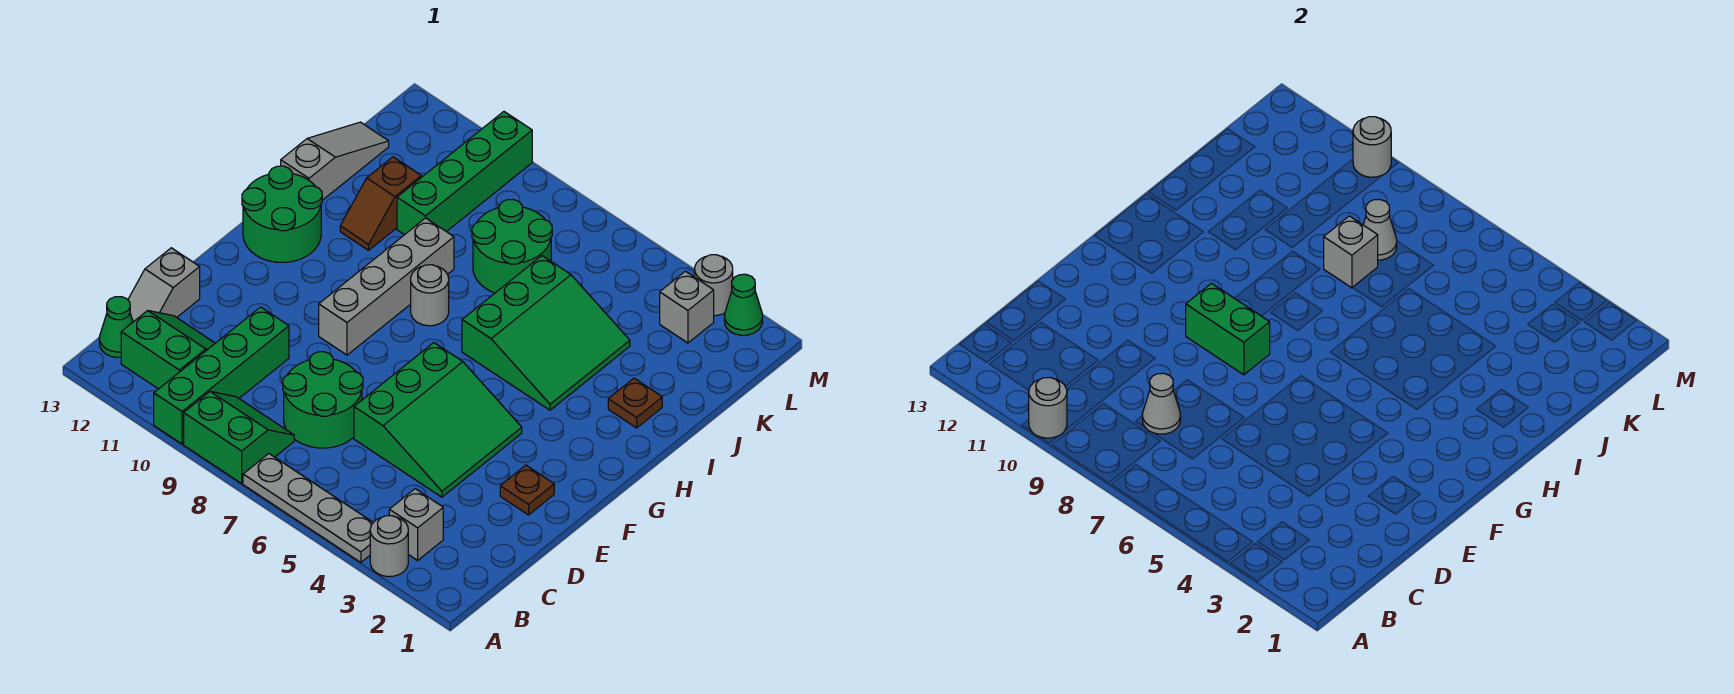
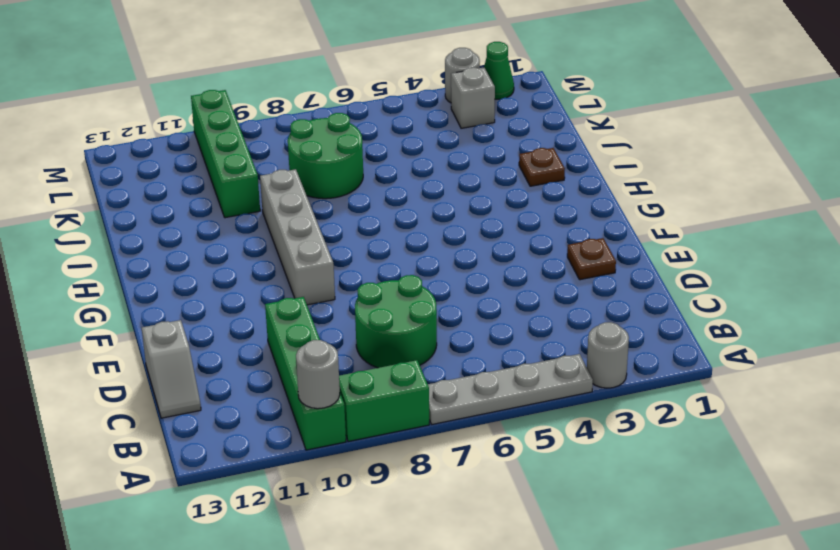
none -> grey brick B3 level 1
none -> green slope B11:C12 level 1 top B
none -> green cone B13 level 1

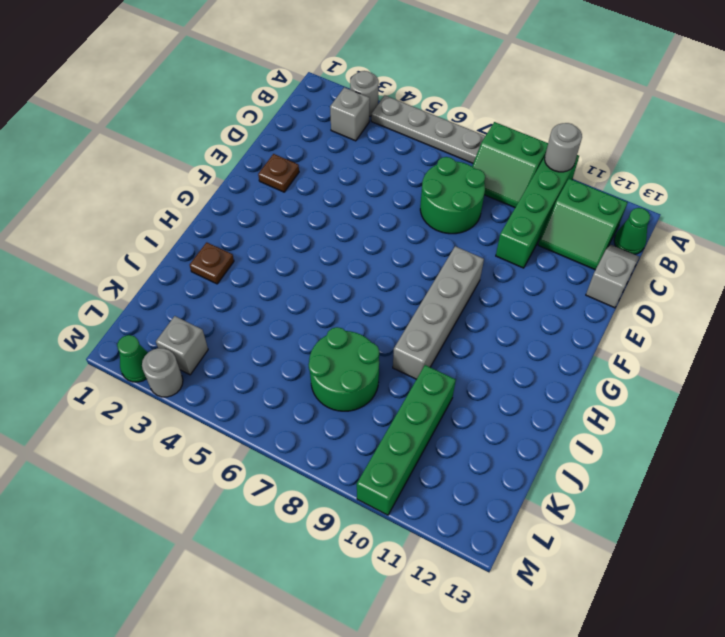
none -> green slope D4:F6 level 1 top 6
none -> green round brick G12:H13 level 1
none -> green slope H4:J6 level 1 top 6

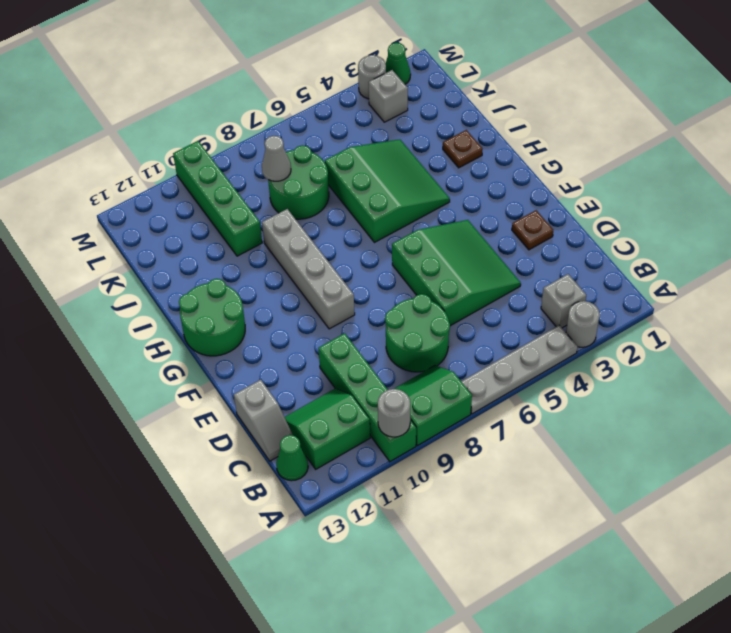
none -> grey round brick H8 level 1
none -> brown slope I11:J11 level 1 top J
none -> grey slope I13:K13 level 1 top I

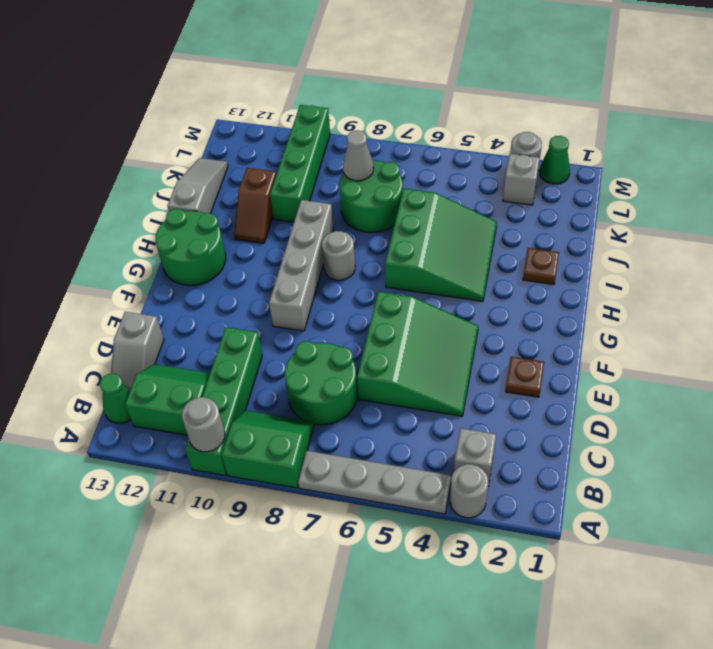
none -> grey cone C8 level 2
none -> green brick F8:F9 level 2
none -> grey brick J8 level 2

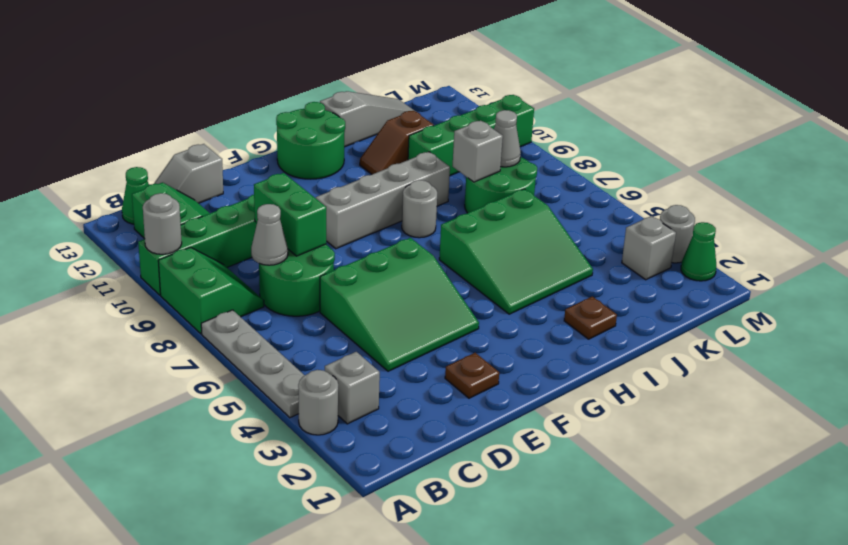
green brick D8:D9 level 2 -> green brick F8:F9 level 2
none -> grey round brick M10 level 2

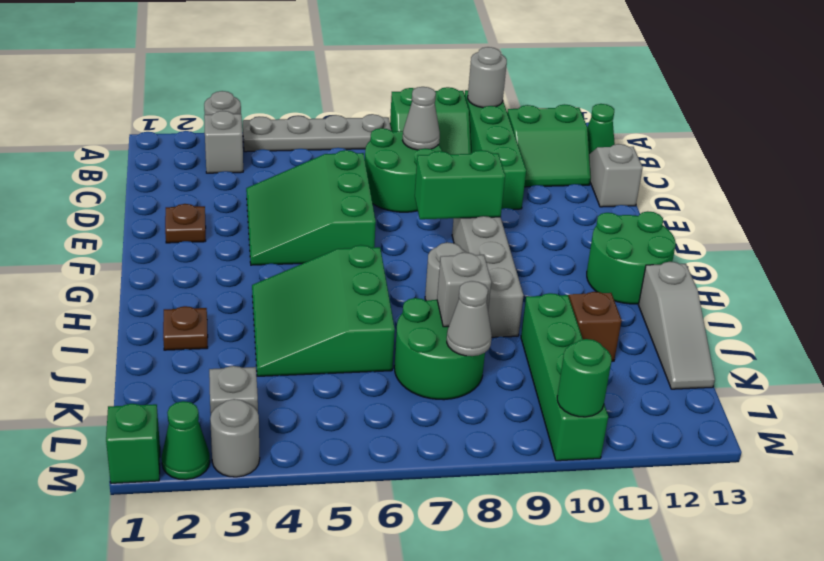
green brick M1 level 1 -> none
green round brick M10 level 2 -> grey round brick M10 level 2

